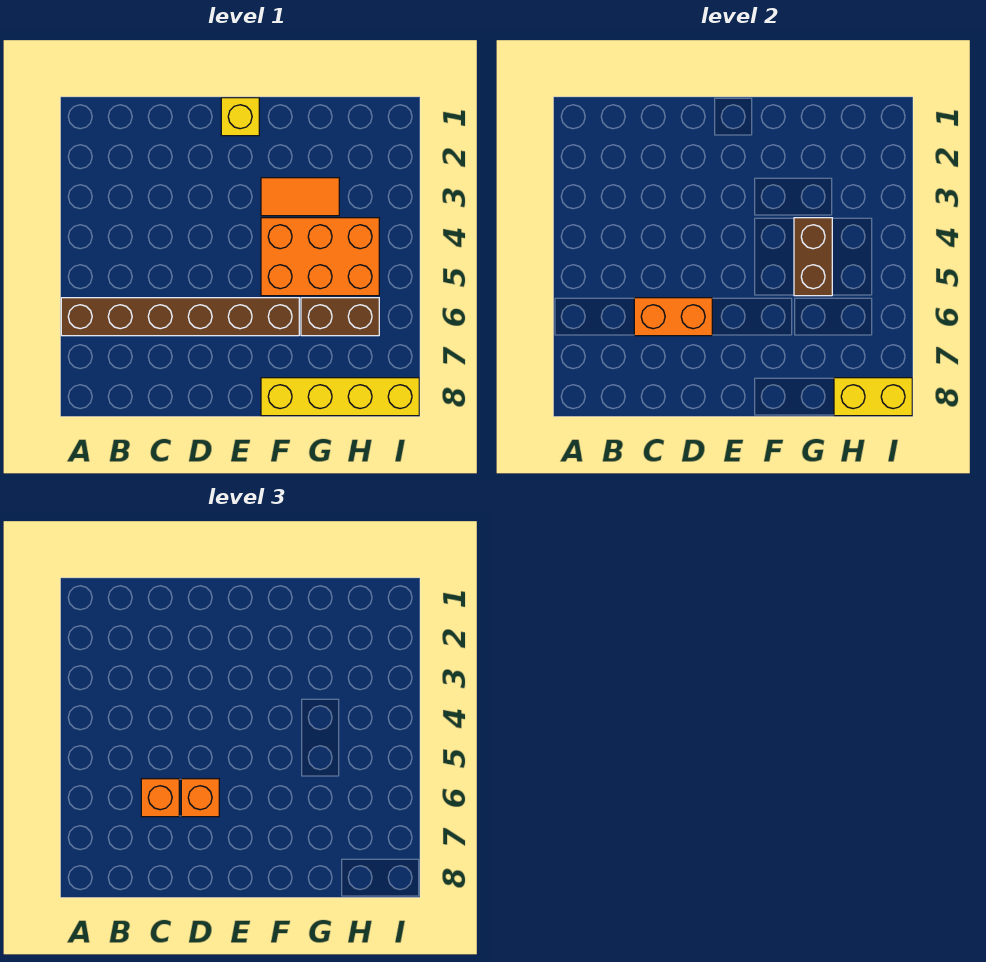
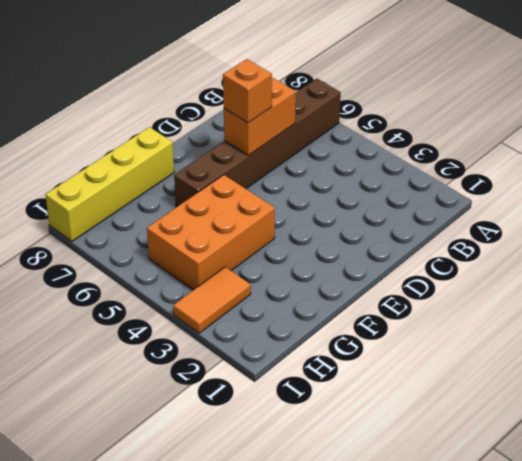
orange tile H3:I3 level 1 -> orange tile F3:G3 level 1
none -> yellow brick E1 level 1
none -> brown brick G6:H6 level 1

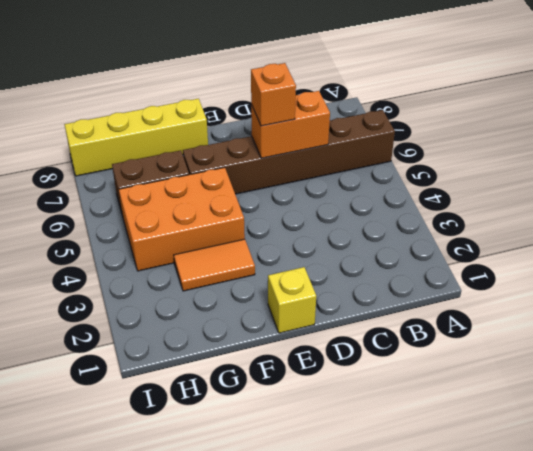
none -> brown brick G4:G5 level 2
none -> yellow brick H8:I8 level 2

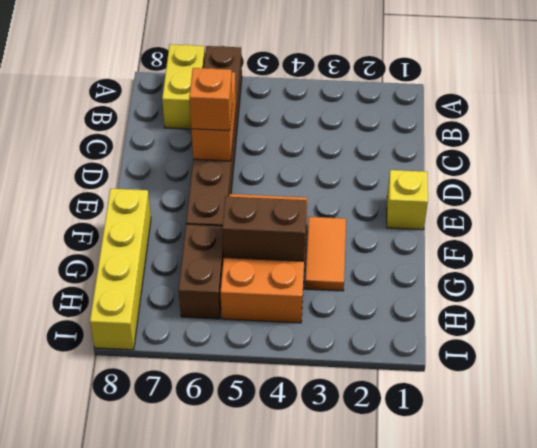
yellow brick A7:B7 level 1 -> yellow brick H8:I8 level 2
none -> orange brick C6 level 3

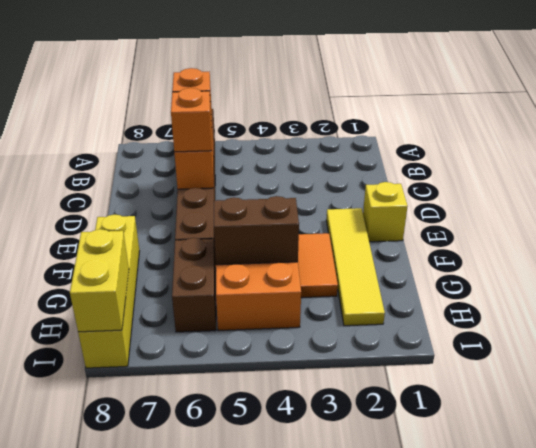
yellow tile E2:H2 level 1 -> none

